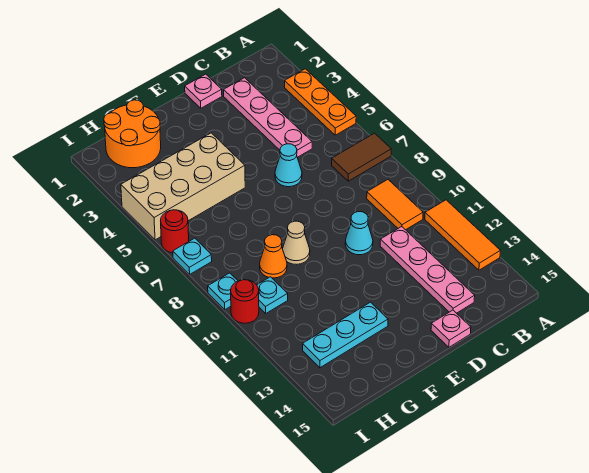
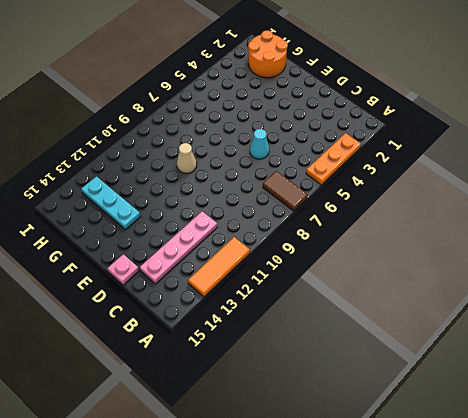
none -> orange tile B9:B10 level 1
none -> pink plate C2:C5 level 1
none -> pink plate D1 level 1

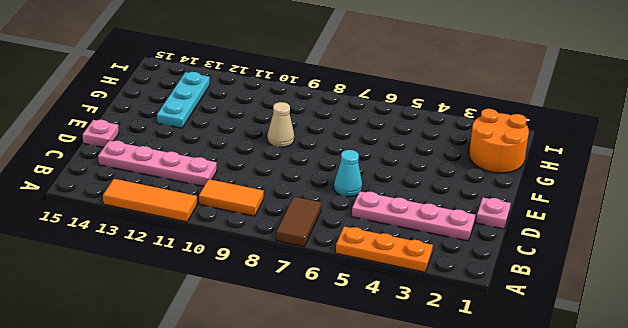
none -> cyan cone D10 level 1
none -> tan brick F4:I5 level 1
none -> orange cone G9 level 1

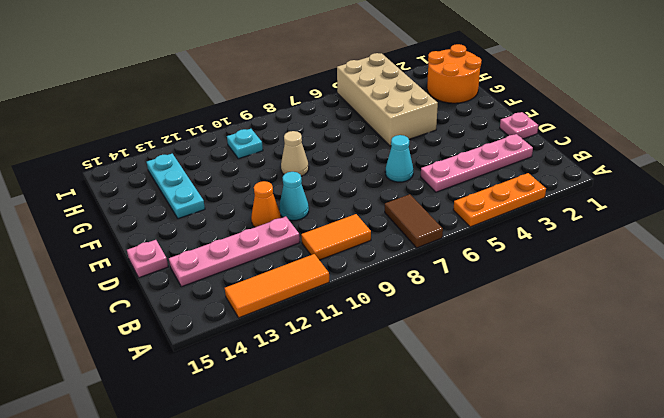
orange cone D11 level 1 -> orange cone G9 level 1
none -> red round brick I6 level 1
none -> cyan plate I7 level 1
none -> cyan plate I9 level 1

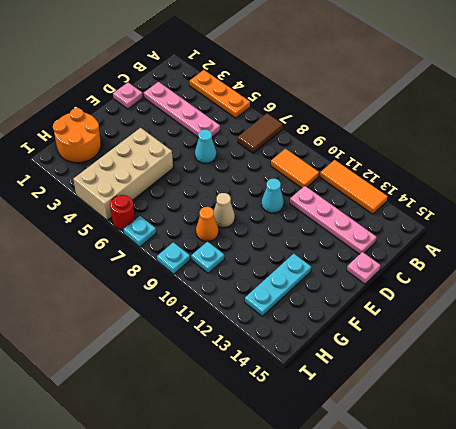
none -> red round brick I10 level 1

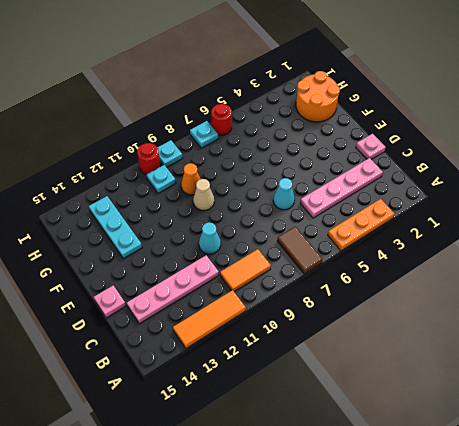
none -> tan brick F4:I5 level 1

